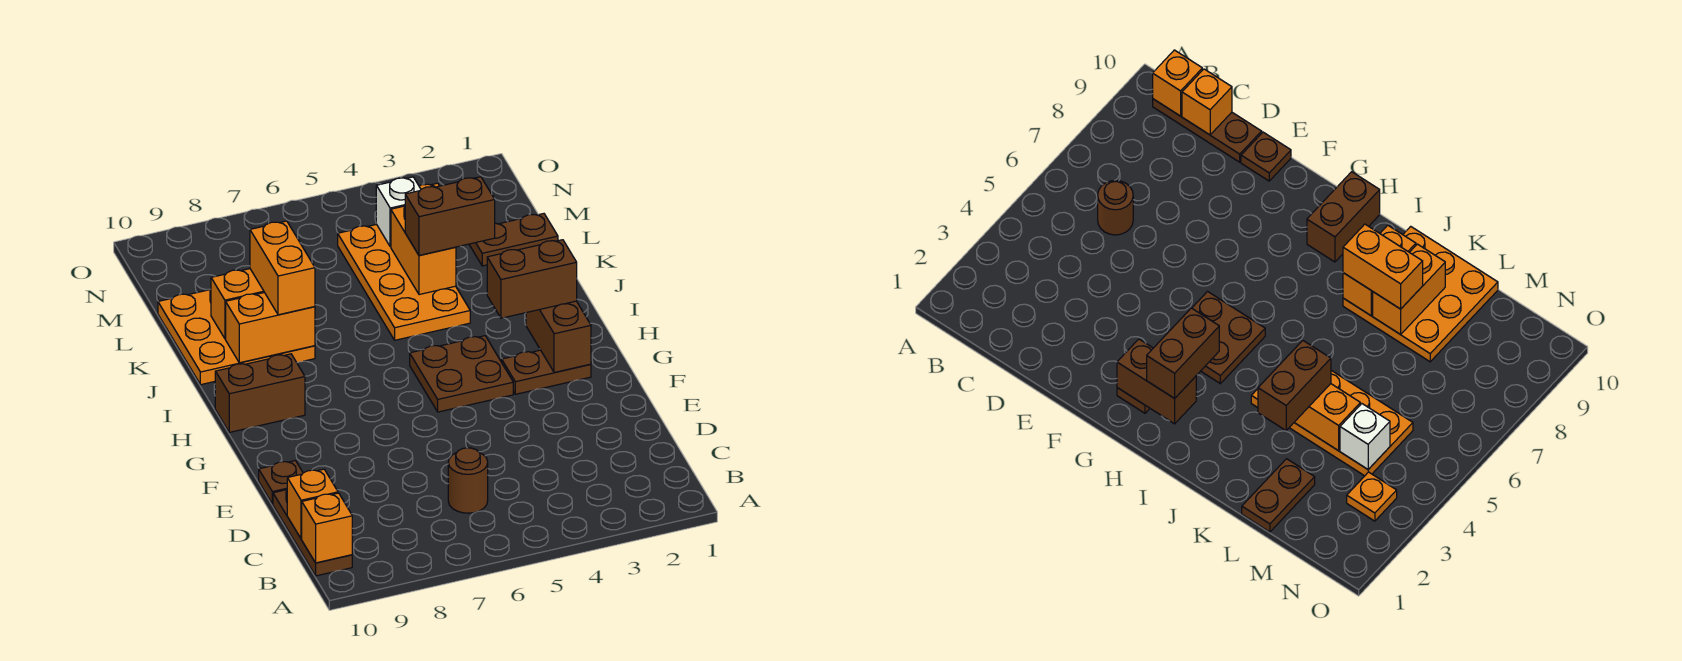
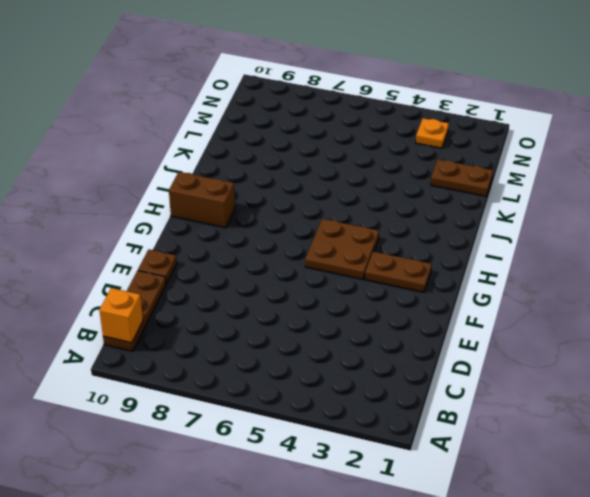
none -> brown round brick C6 level 1
none -> orange plate J4:M5 level 1
none -> orange plate J8:L10 level 1

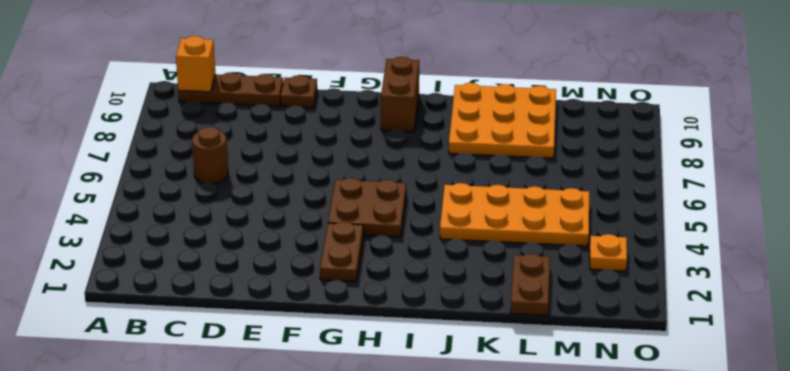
none -> orange brick C10 level 2
none -> brown brick G2:H2 level 2
none -> orange brick J8:J9 level 2

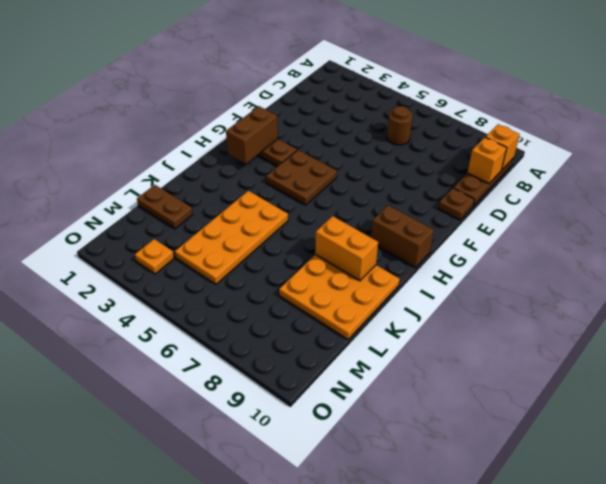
none -> orange brick K4:L4 level 2
none -> orange brick K8:K9 level 2
none -> white brick M4 level 2

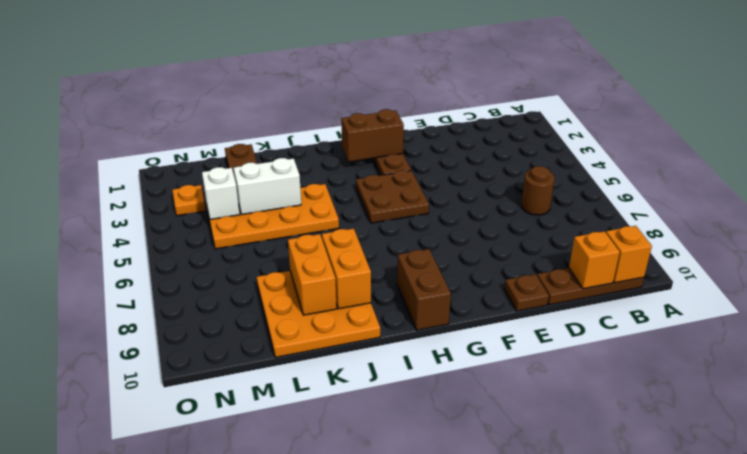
white brick K4:L4 level 2 -> orange brick K4:L4 level 2
none -> brown brick H2:H3 level 3
none -> orange brick J8:K8 level 3
none -> brown brick K3:K4 level 3

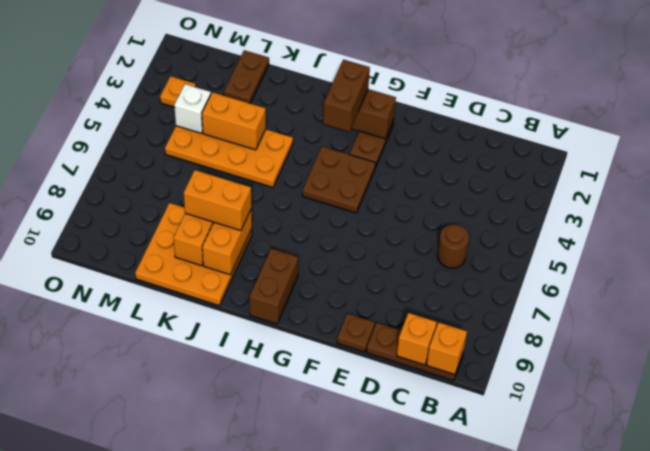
none -> brown brick K3:K4 level 3

